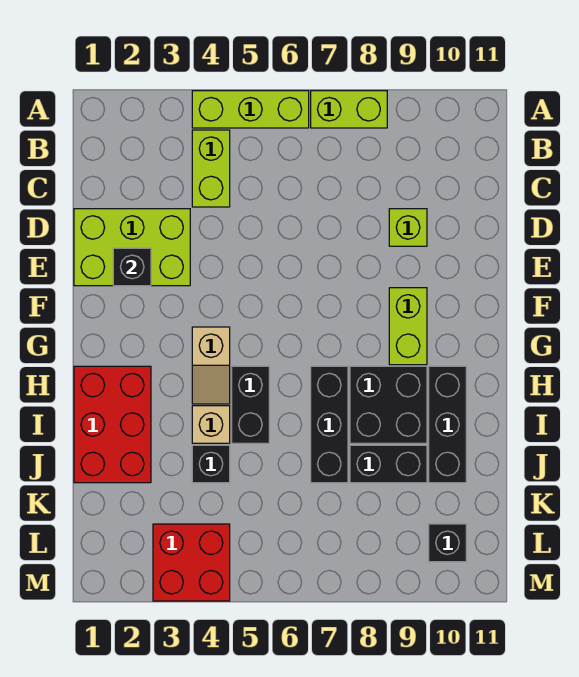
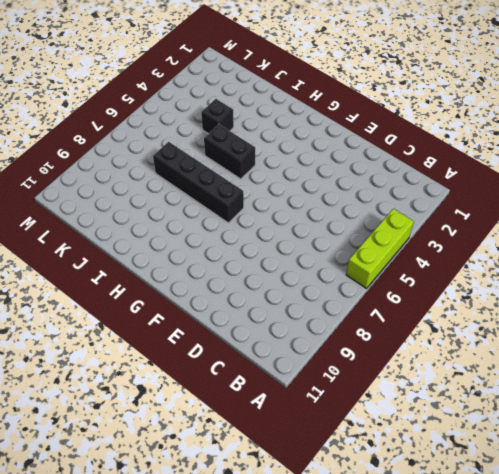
black brick G7:J7 level 1 -> black brick H7:J7 level 1
none -> lime brick A7:A8 level 1
none -> lime brick B4:C4 level 1
none -> lime brick D1:E3 level 1

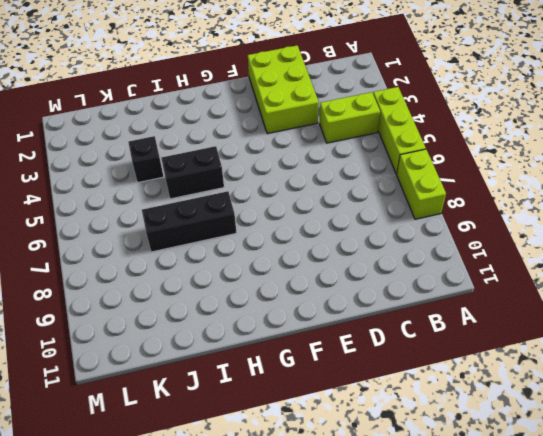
none -> lime brick D9 level 1
none -> lime brick F9:G9 level 1
none -> tan slope G4:H4 level 1 top G

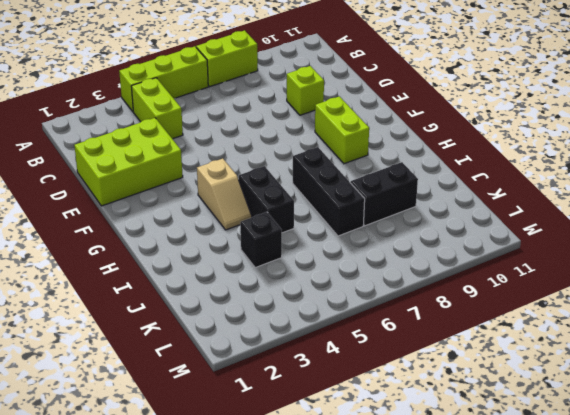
none -> red brick H1:J2 level 1
none -> black brick H8:I9 level 1
none -> black brick H10:J10 level 1

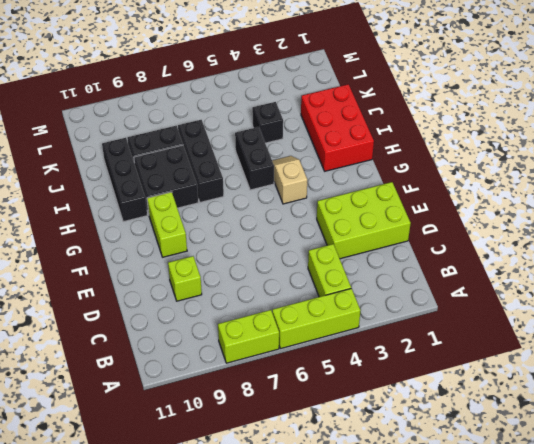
none -> tan brick I4 level 1
none -> red brick L3:M4 level 1
none -> black brick L10 level 1

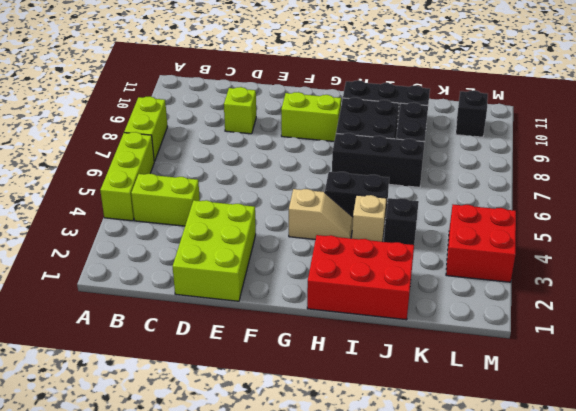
none -> black brick E2 level 2

